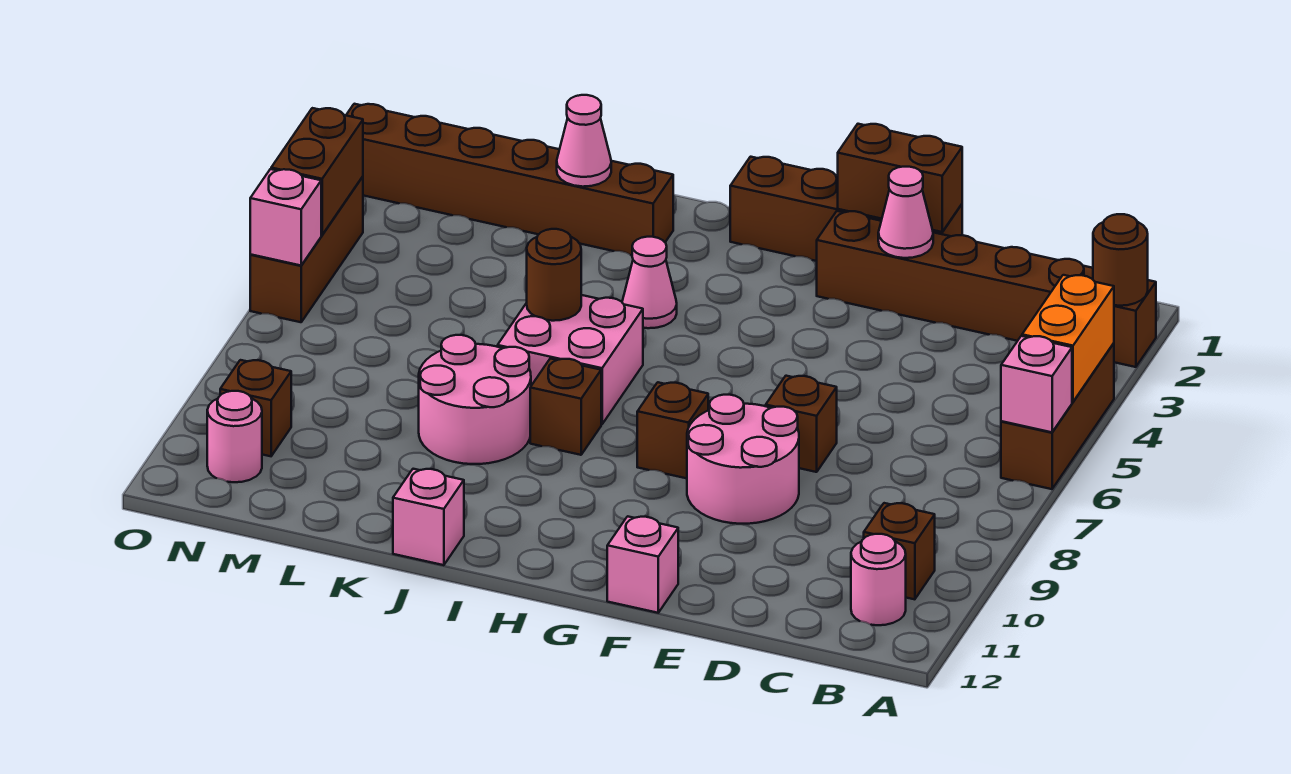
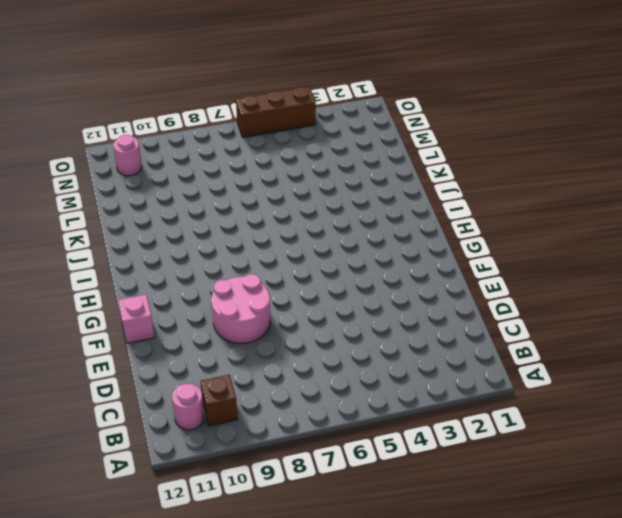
none -> brown brick A2:F2 level 1
none -> brown brick A4:A6 level 1
none -> brown brick E1:H1 level 1

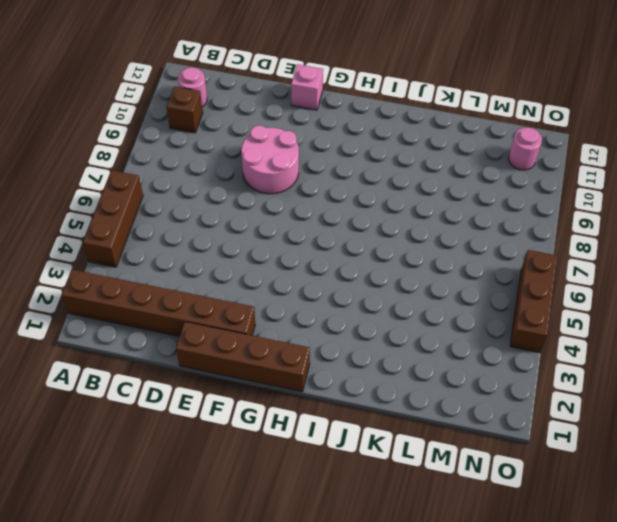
none -> brown brick E7 level 1
none -> brown brick G8 level 1
none -> pink cone I4 level 1

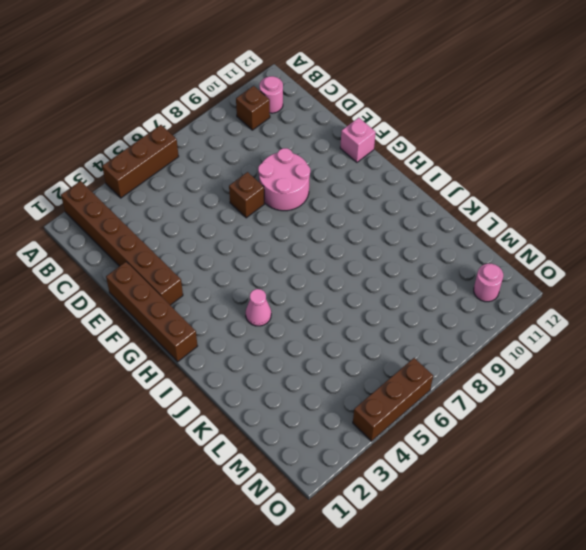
none -> brown brick G8 level 1
none -> pink brick I6:J7 level 1
none -> brown brick I8 level 1

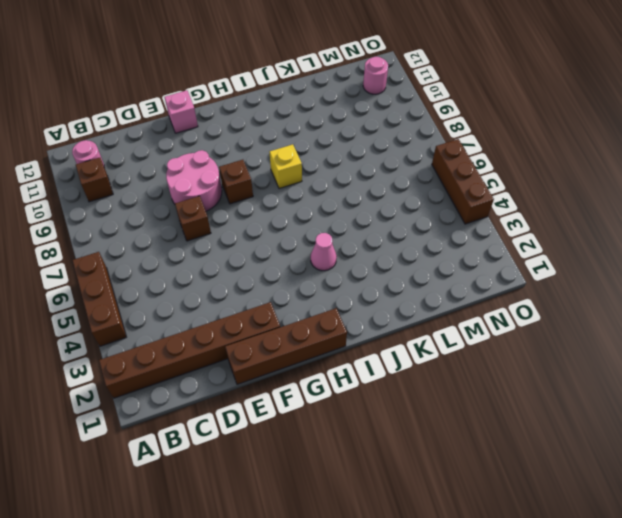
yellow brick I8 level 1 -> brown brick I8 level 1
none -> pink brick I6:J7 level 1
none -> brown brick J2:O2 level 1
none -> pink round brick J8:K9 level 1

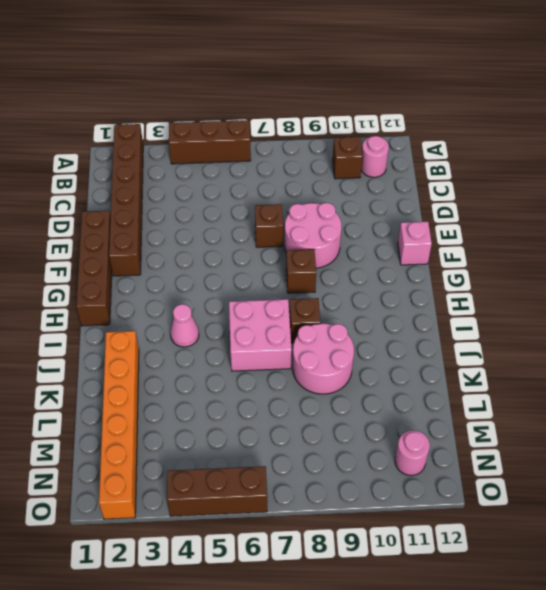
orange brick J2:O2 level 1 -> brown brick J2:O2 level 1
none -> pink brick J12 level 1
none -> brown brick N10 level 1
none -> brown round brick A2 level 2

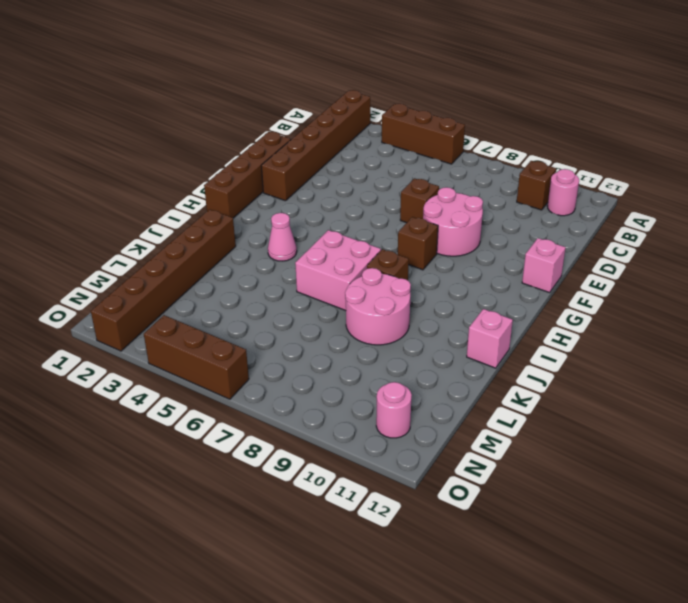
none -> brown brick N10 level 1
none -> brown round brick A2 level 2
none -> orange brick A4:A5 level 2

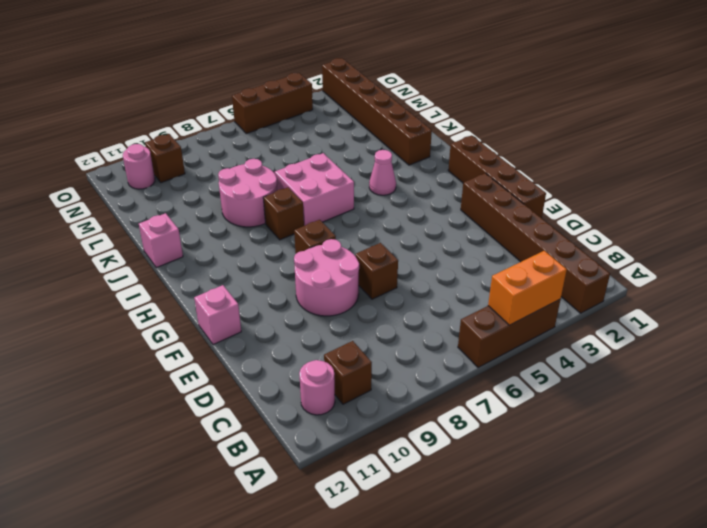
none -> brown round brick A2 level 2
none -> pink brick A6 level 2
none -> brown brick E1:F1 level 2

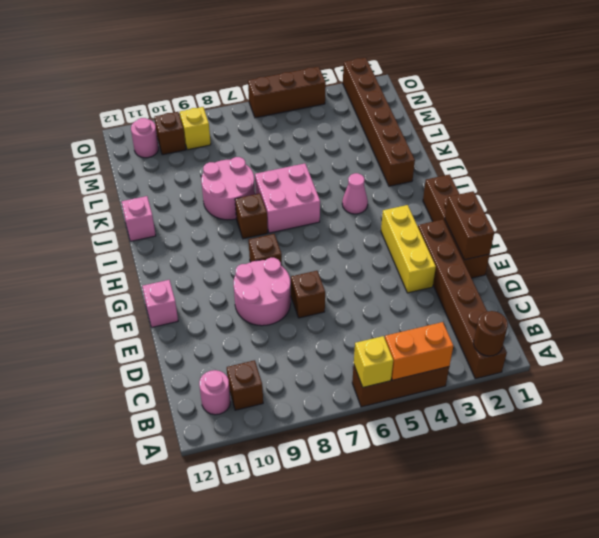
yellow brick A6 level 2 -> pink brick A6 level 2
yellow brick E3:G3 level 1 -> none
yellow brick N9 level 1 -> none
none -> pink cone E2 level 2
none -> brown round brick J6 level 2
none -> pink cone K2 level 2

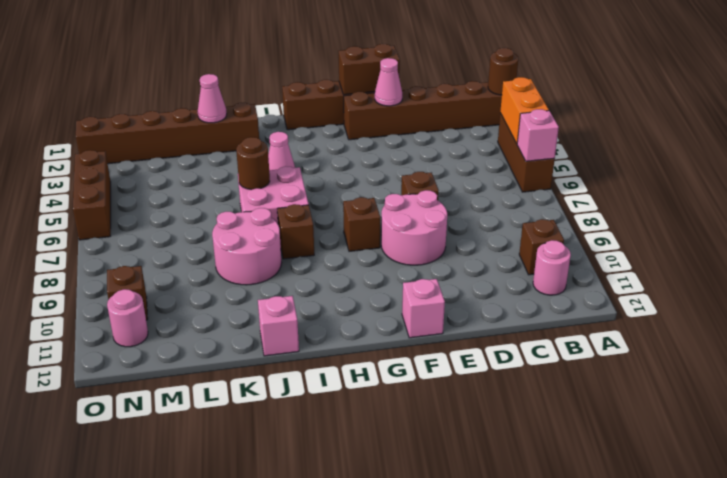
none -> brown brick O4:O5 level 2
none -> pink brick O6 level 2

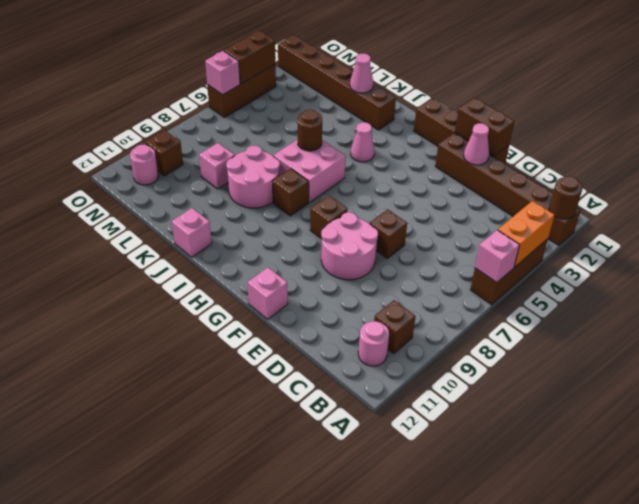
pink brick L9 level 1 -> none

